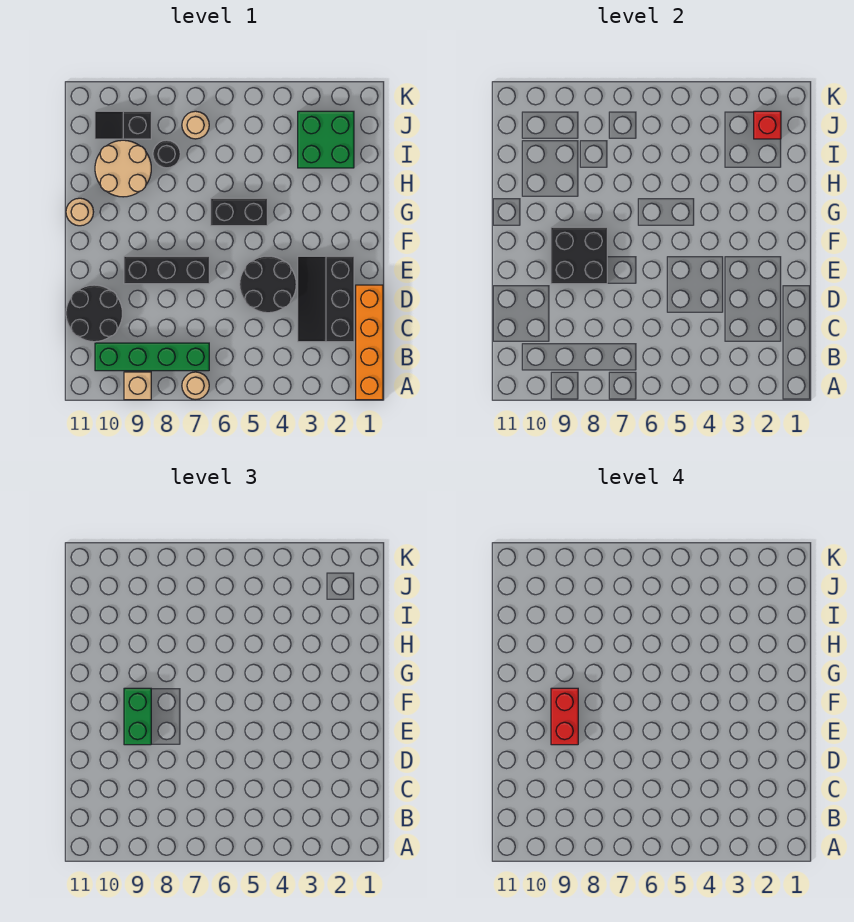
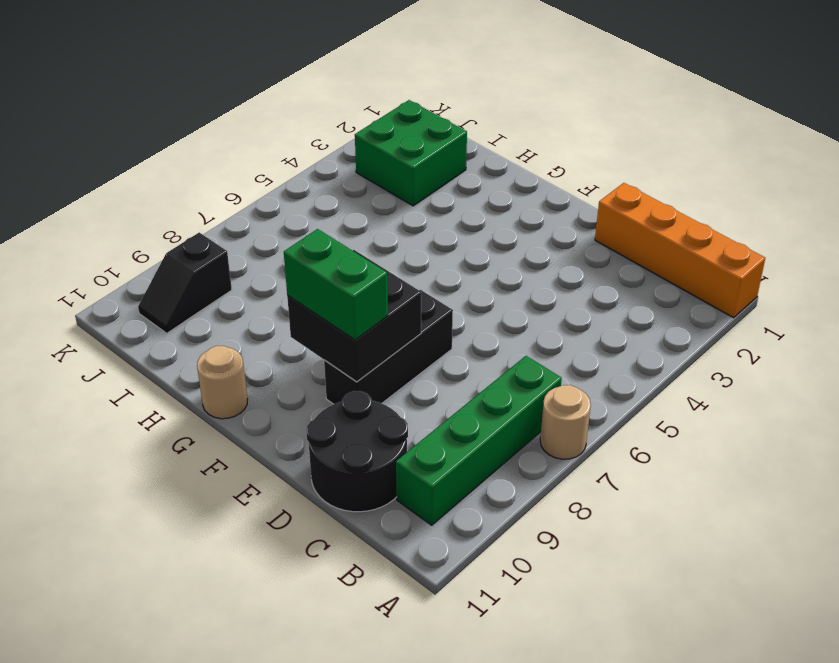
none -> tan brick A9 level 1
none -> black slope C2:E3 level 1 top 2
none -> black round brick D4:E5 level 1

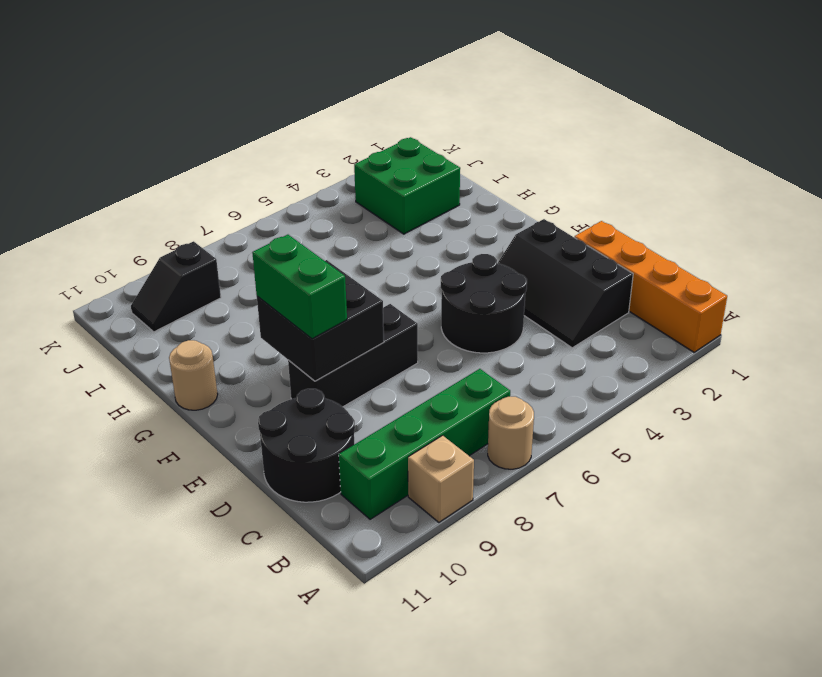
none -> black brick G5:G6 level 1
none -> tan round brick H9:I10 level 1
none -> black round brick I8 level 1

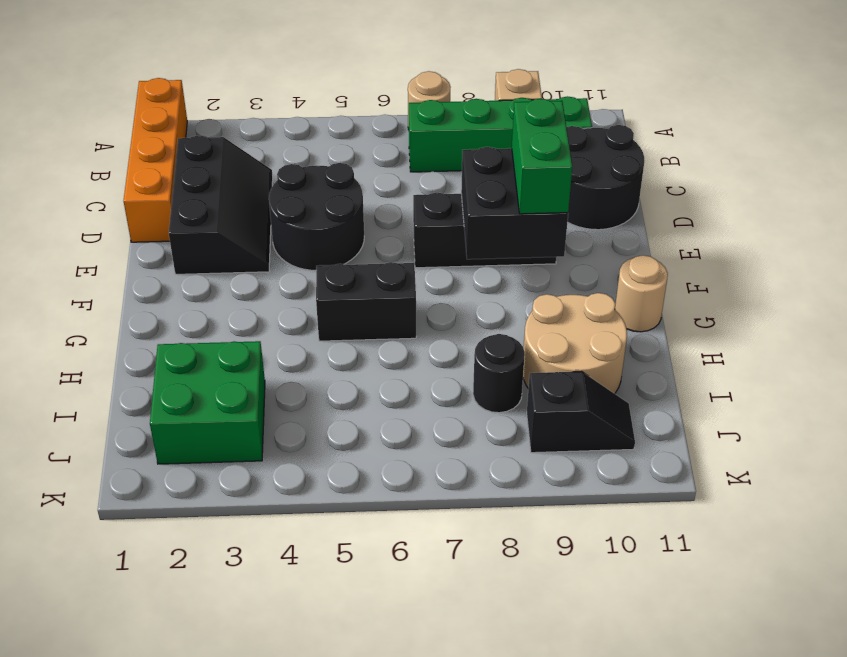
none -> tan round brick J7 level 1
none -> red brick J2 level 2
none -> red brick E9:F9 level 4

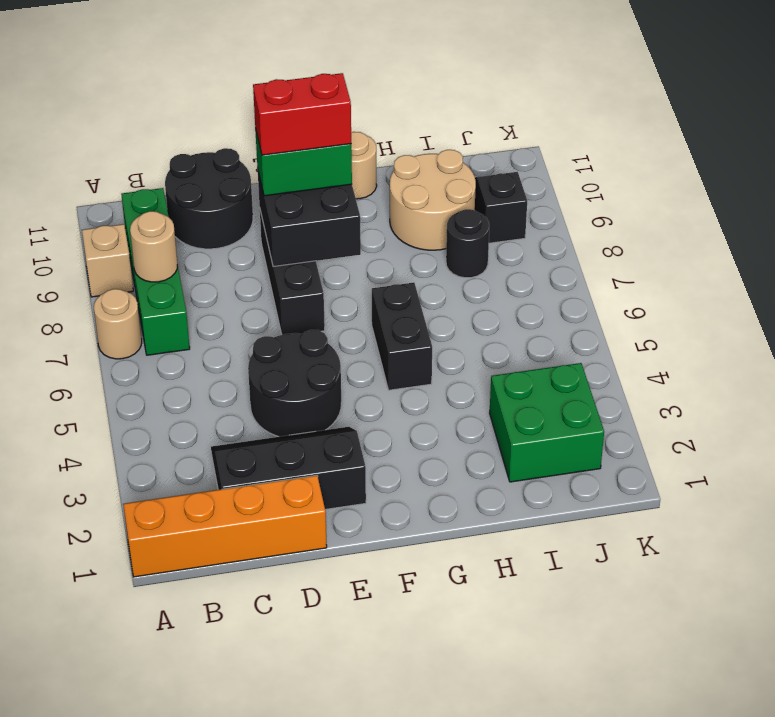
tan round brick B8 level 2 -> tan round brick J7 level 1
none -> red brick J2 level 2

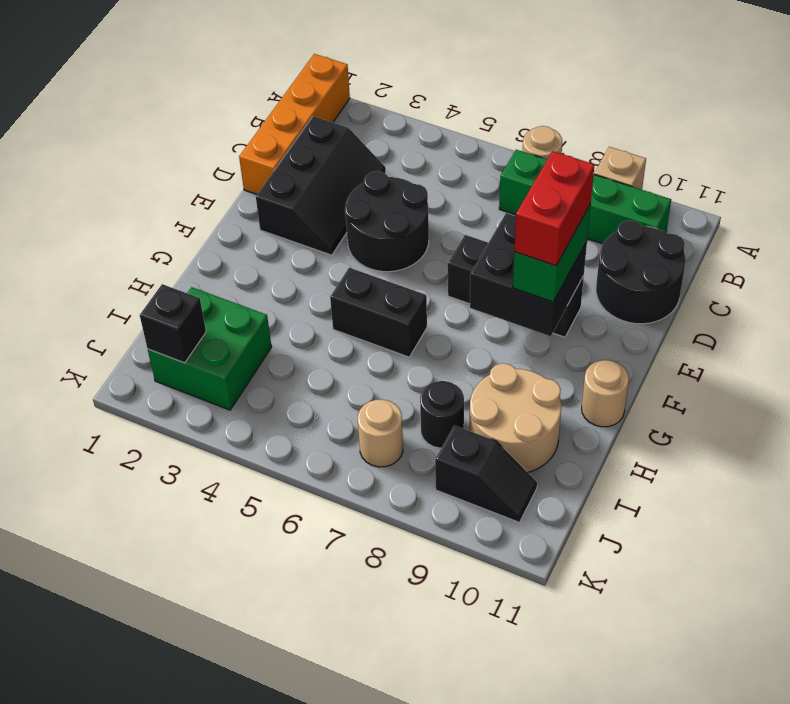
black brick J2 level 2 -> red brick J2 level 2

